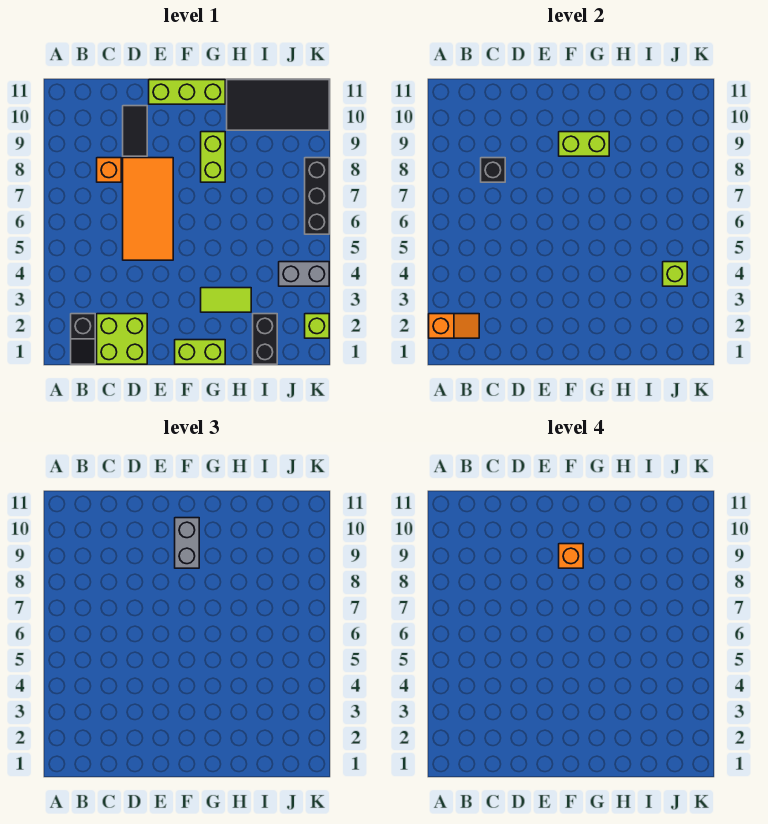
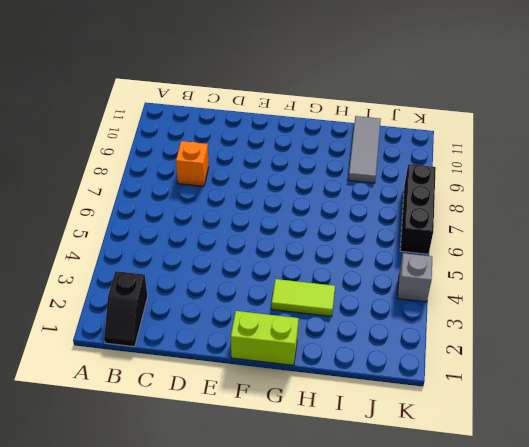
grey tile I9:I11 level 1 -> black tile H10:K11 level 1
grey brick K4 level 1 -> grey brick J4:K4 level 1
none -> lime brick C1:D2 level 1
none -> orange tile D5:E8 level 1
none -> black tile D9:D10 level 1

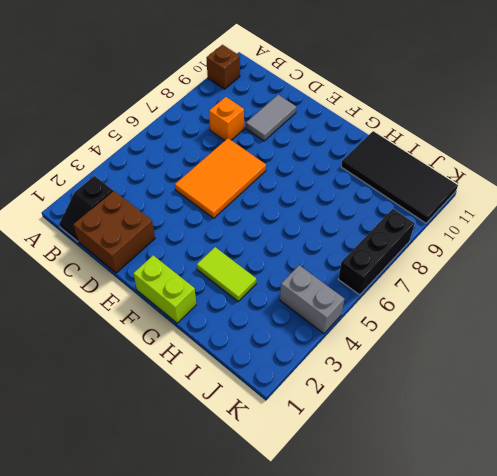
brown brick A10 level 1 -> none
brown brick C1:D2 level 1 -> lime brick C1:D2 level 1
orange tile D5:E7 level 1 -> orange tile D5:E8 level 1
grey tile D9:D10 level 1 -> black tile D9:D10 level 1
none -> lime brick E11:G11 level 1
none -> lime brick G8:G9 level 1
none -> black brick I1:I2 level 1

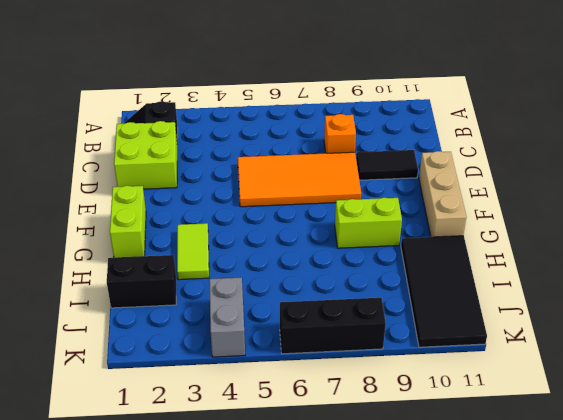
tan brick E11:G11 level 1 -> lime brick E11:G11 level 1
none -> lime brick K2 level 1
none -> orange slope A2:B2 level 2 top A
none -> black brick C8 level 2

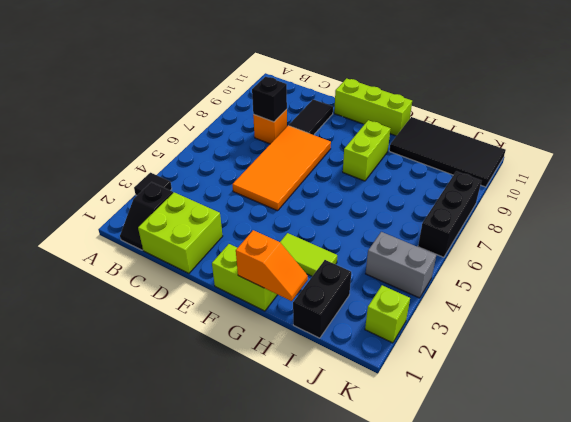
black tile A3 level 1 -> none
orange slope G1:H1 level 2 top G -> orange slope A2:B2 level 2 top A
none -> lime brick F9:G9 level 2
none -> lime brick J4 level 2
none -> grey brick F9:F10 level 3

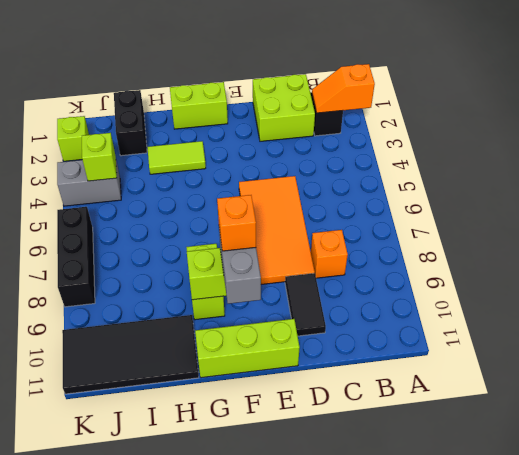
none -> black brick C8 level 2

